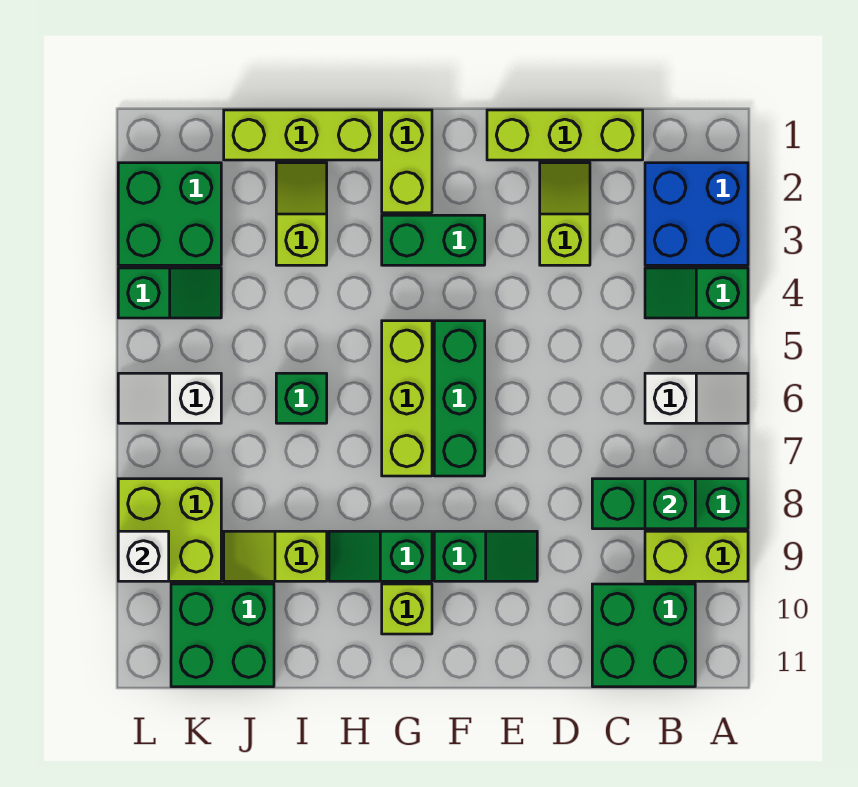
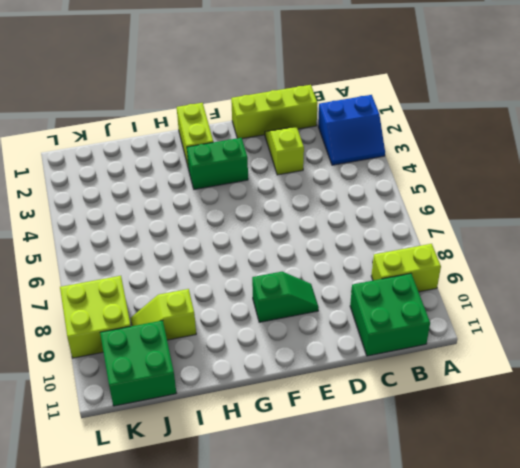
blue slope A2:B3 level 1 top 2 -> blue brick A2:B3 level 1
none -> green slope A4:B4 level 1 top A
none -> white slope A6:B6 level 1 top B
none -> green brick A8:C8 level 1

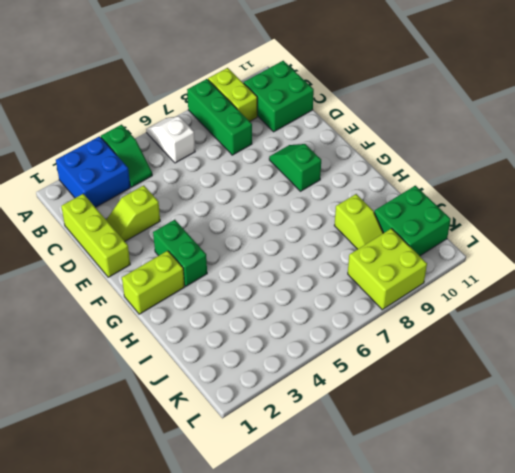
none -> green brick F5:F7 level 1
none -> lime brick G5:G7 level 1
none -> green slope G9:H9 level 1 top G

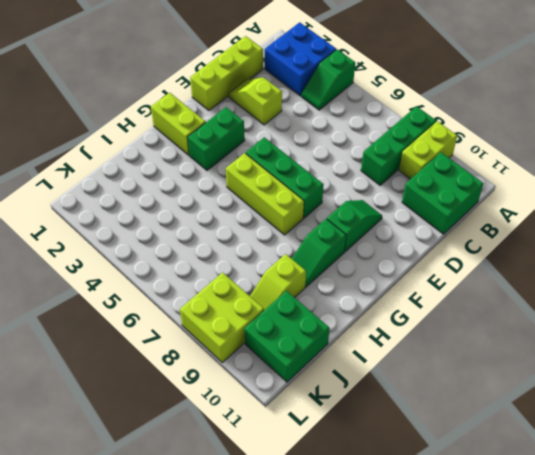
none -> white slope A6:B6 level 1 top B
none -> lime brick G10 level 1
none -> lime brick H1:J1 level 1

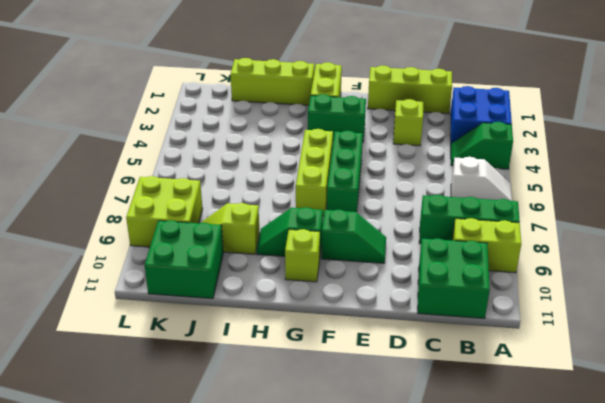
none -> lime slope I2:I3 level 1 top 3
none -> green brick I6 level 1
none -> green brick K2:L3 level 1

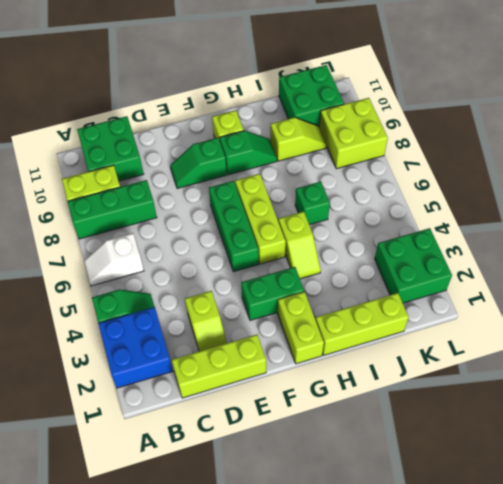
lime slope H4:H5 level 1 top 5 -> lime slope I2:I3 level 1 top 3
none -> green slope K4:L4 level 1 top L
none -> white slope K6:L6 level 1 top K
none -> green brick B8 level 2

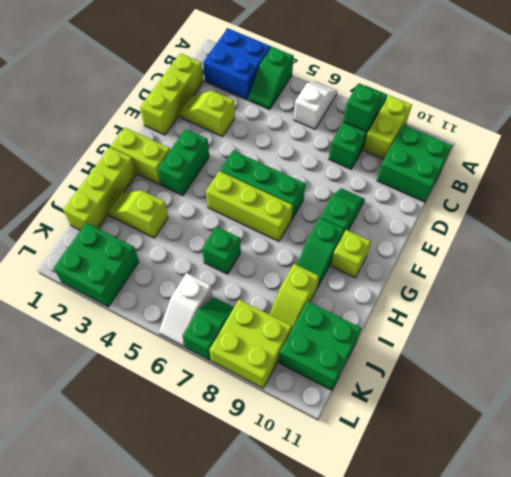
green slope K7:L7 level 1 top L -> green slope K4:L4 level 1 top L
none -> white brick L9 level 2

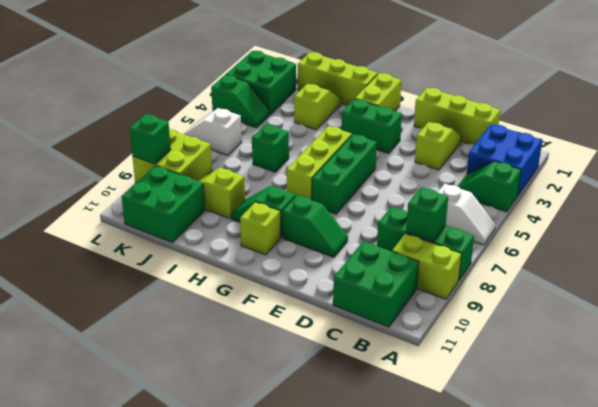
green brick L9 level 2 -> white brick L9 level 2

